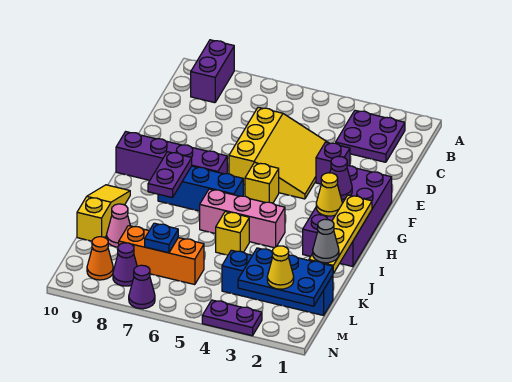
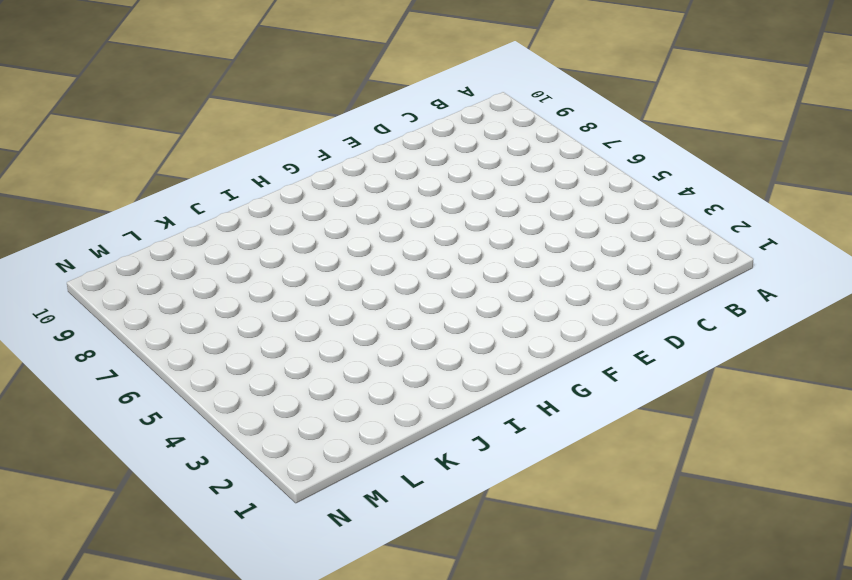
none -> purple brick A9:B9 level 1
none -> purple plate B2:C3 level 1
none -> yellow slope D4:F6 level 1 top 6

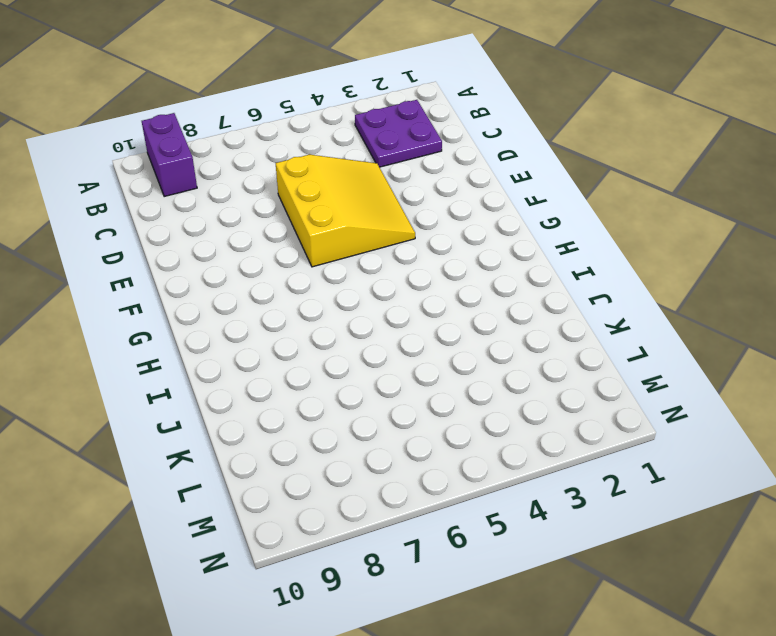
none -> purple brick E3 level 1
none -> purple brick F1:I2 level 1
none -> yellow brick G5 level 1

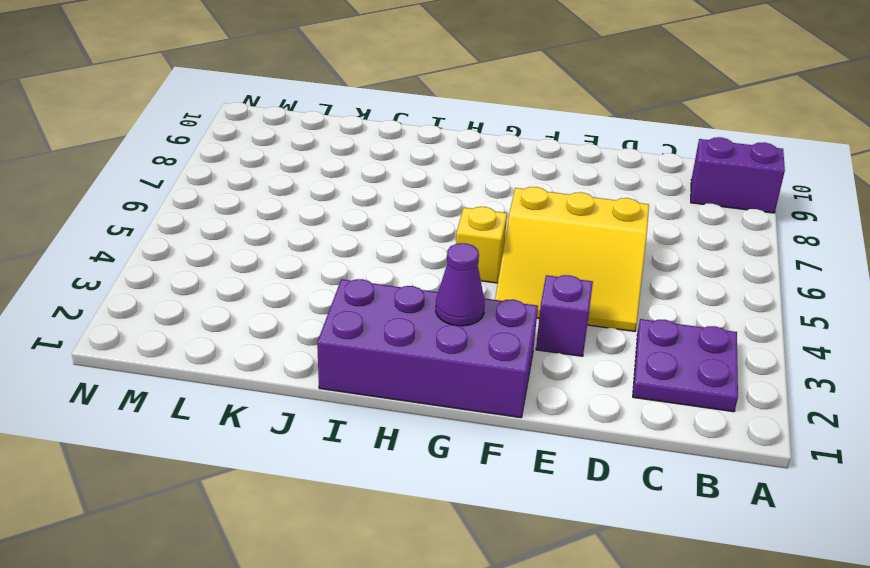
none -> purple brick G7:G10 level 1
none -> blue brick H6:H8 level 1
none -> pink brick I4:I6 level 1

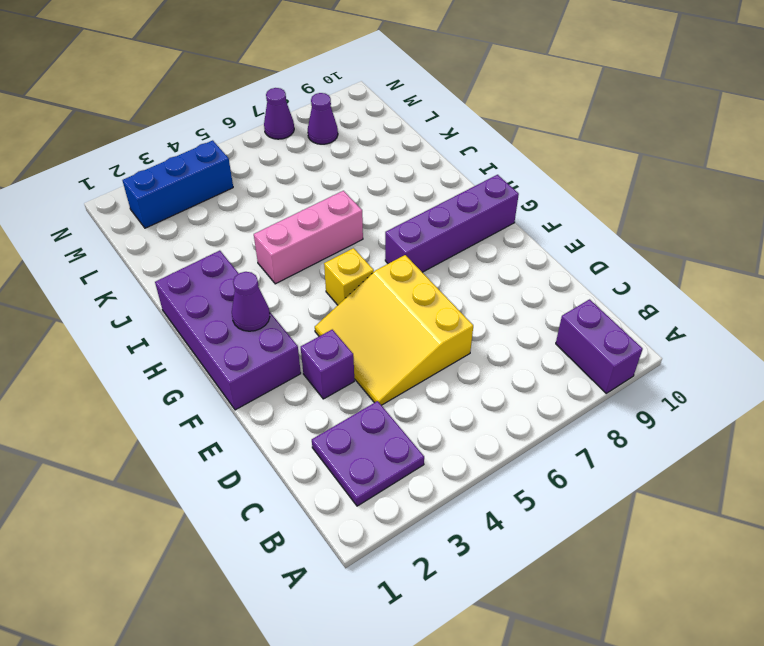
blue brick M2:M4 level 1 -> blue brick H6:H8 level 1
none -> yellow slope I10:K10 level 1 top K
none -> yellow brick J5 level 1
none -> pink cone K9 level 1

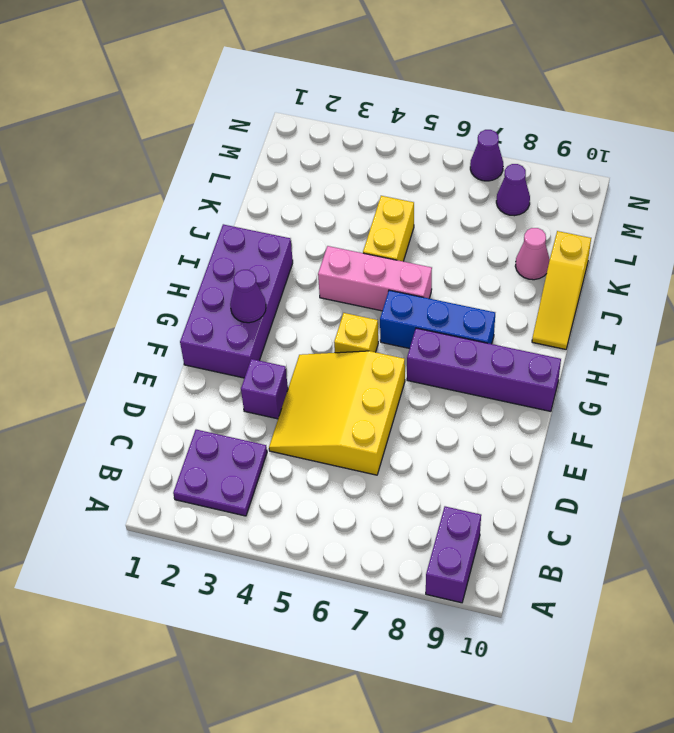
yellow brick J5:K5 level 1 -> yellow brick J5 level 1
none -> blue brick L1:L4 level 1
none -> orange brick L6:L8 level 1
none -> orange cone M9 level 1

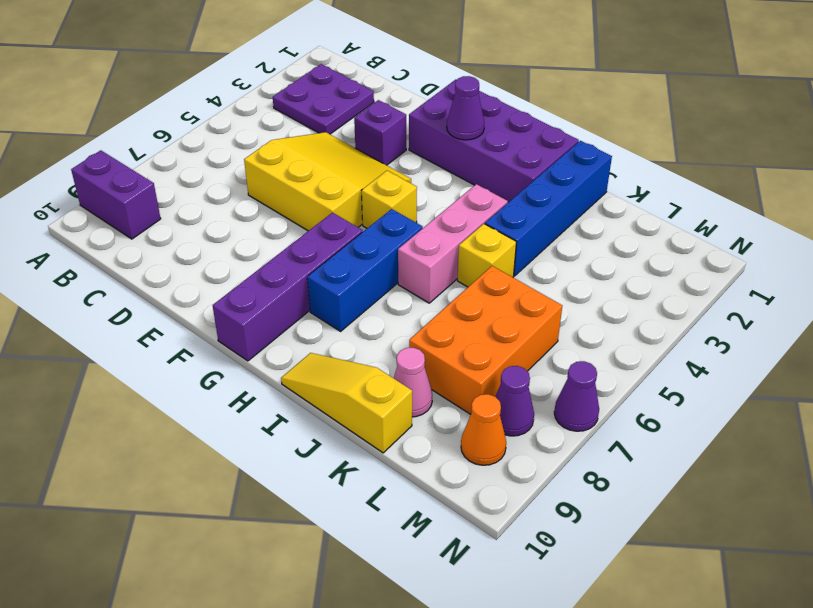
blue brick J1:J4 level 1 -> blue brick L1:L4 level 1
orange brick K6:L8 level 1 -> orange brick L6:L8 level 1
none -> purple plate N3:N4 level 1
none -> yellow plate H1:K1 level 2
none -> yellow cone H2 level 2

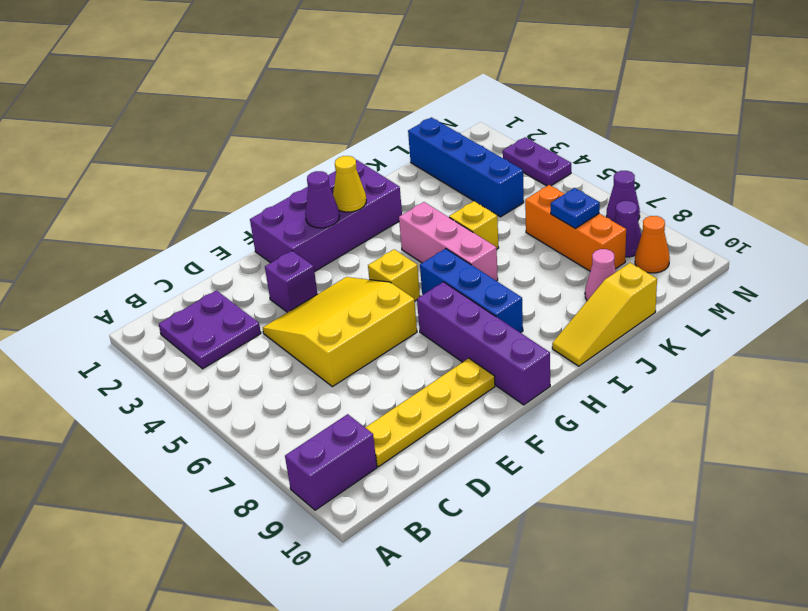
yellow plate C9:F9 level 1 -> yellow plate H1:K1 level 2
none -> purple plate H8:I8 level 2
none -> blue plate L1:M3 level 2
none -> grey cone K1 level 3

